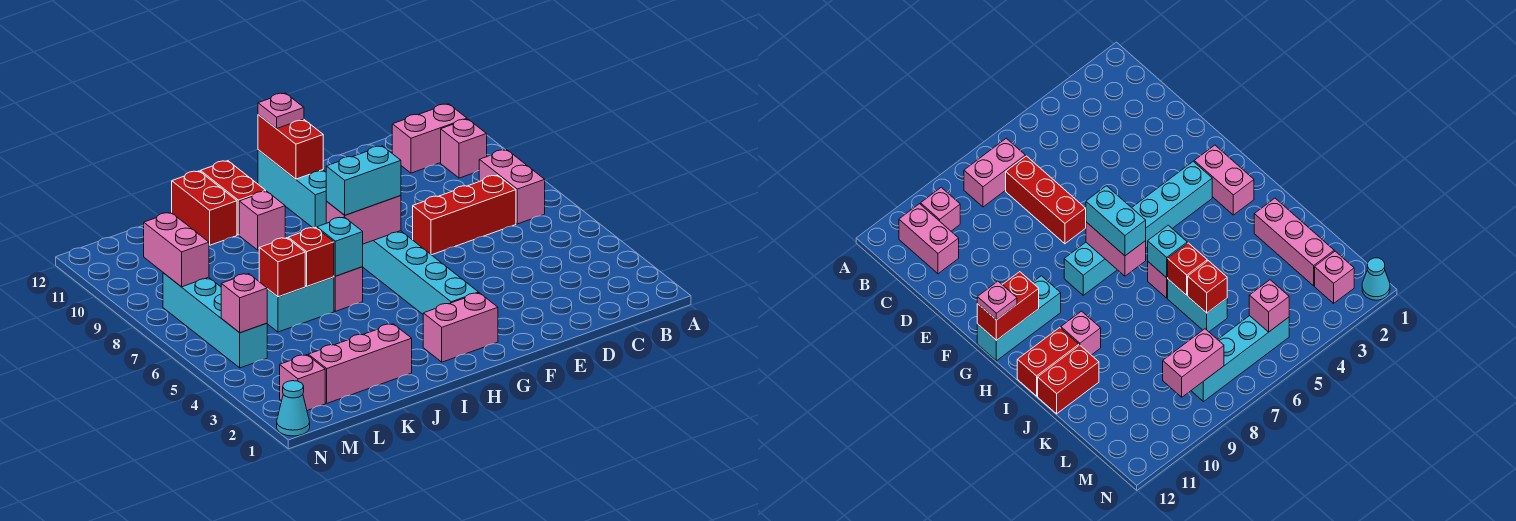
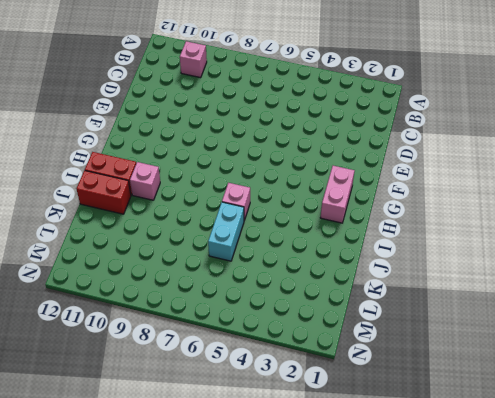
none -> pink brick B7:B8 level 1
none -> pink brick B11:C11 level 1
none -> red brick C7:E7 level 1

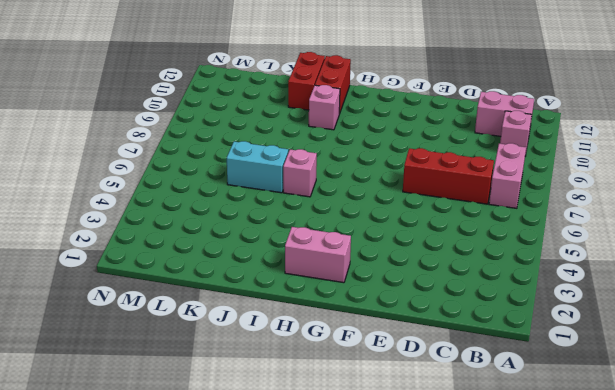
none -> cyan brick G3:G8 level 1
none -> cyan brick G10:G12 level 1
none -> pink brick J2:L2 level 1

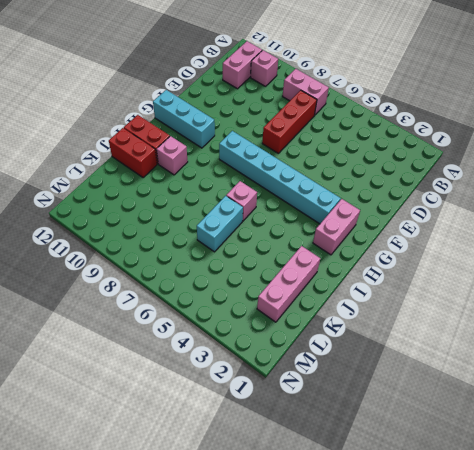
none -> pink brick M2 level 1
none -> cyan brick M5:M8 level 1
none -> cyan cone N1 level 1

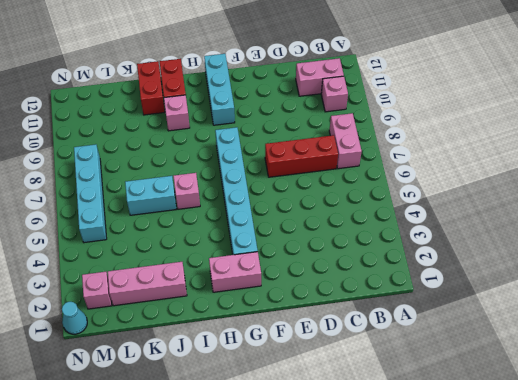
none -> pink brick G7:H7 level 2
none -> red brick G11:G12 level 2
none -> cyan brick I6 level 2

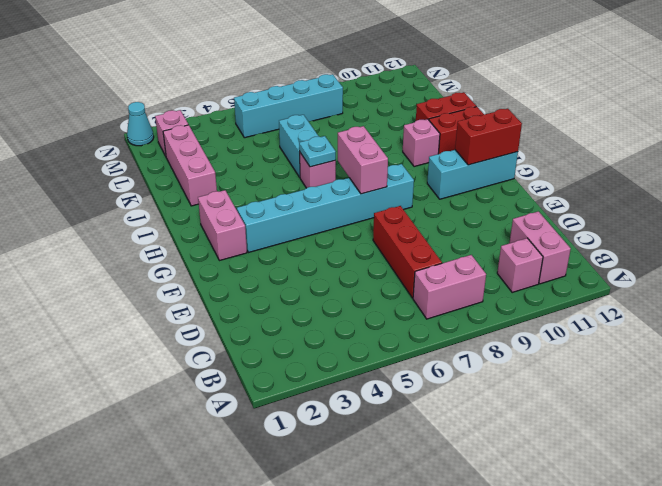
cyan plate I6 level 2 -> cyan brick I6 level 2
none -> red brick J6 level 2
none -> red brick K6 level 2
none -> pink brick M5 level 2

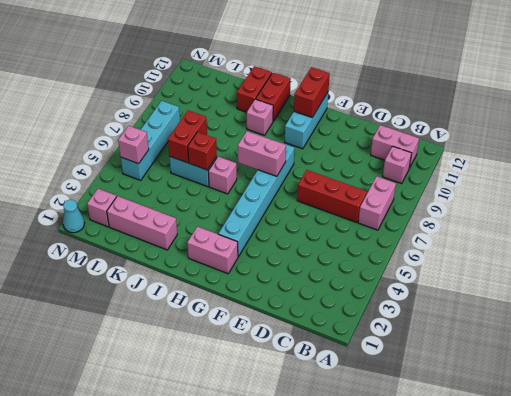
red brick K6:K7 level 2 -> red brick K6 level 2
none -> cyan brick I6 level 2
none -> pink brick M8:M9 level 2
none -> cyan brick G7:H7 level 3

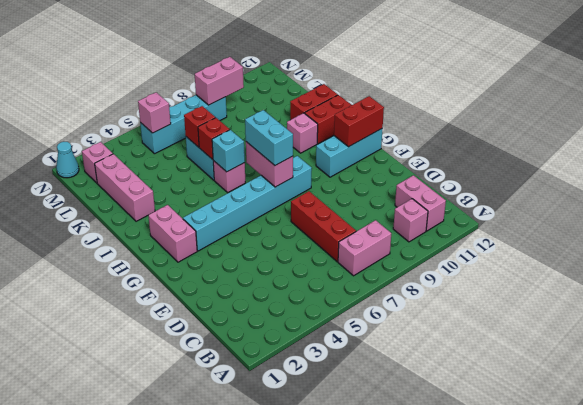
none -> pink plate G12 level 3

